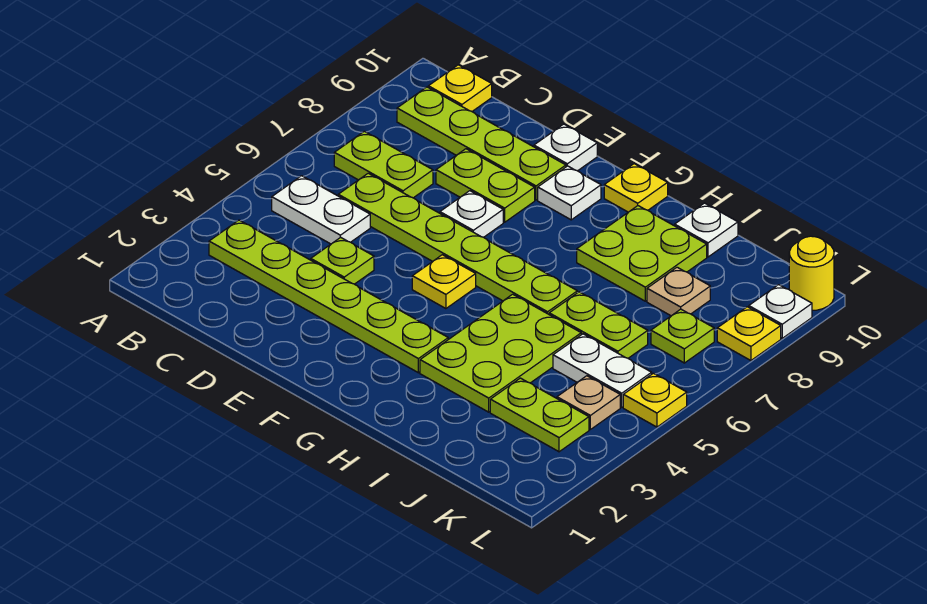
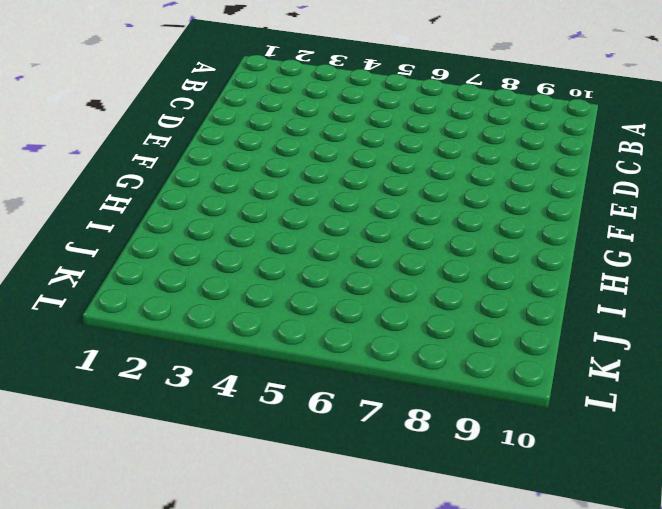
none -> lime plate B3:G3 level 1
none -> white plate B5:C5 level 1
none -> lime plate B7:C7 level 1

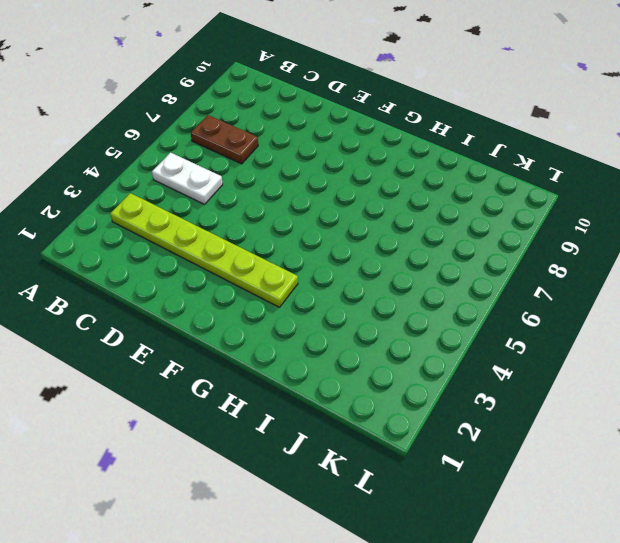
brown plate B7:C7 level 1 -> lime plate B7:C7 level 1
none -> lime plate B9:E9 level 1
none -> yellow plate B10 level 1
none -> lime plate C6:H6 level 1

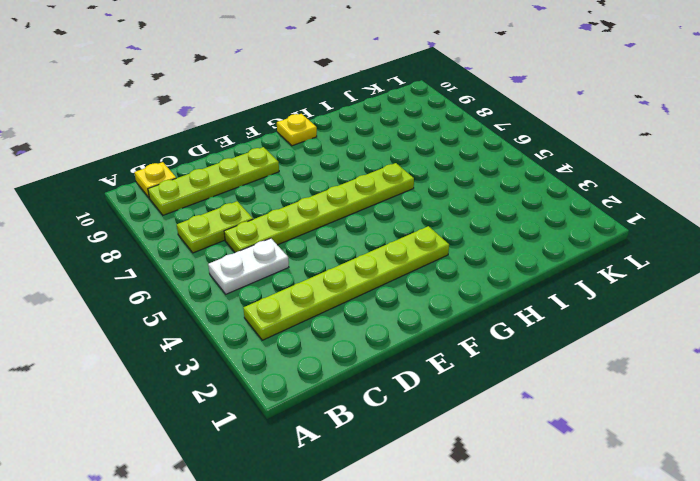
none -> lime plate D4 level 1
none -> lime plate D8:E8 level 1
none -> white plate E7 level 1

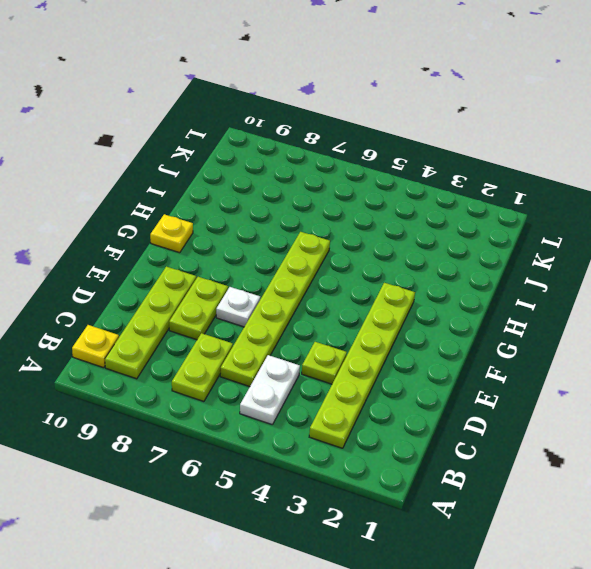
none -> white plate E10 level 1
none -> yellow plate F5 level 1
none -> white plate F9 level 1

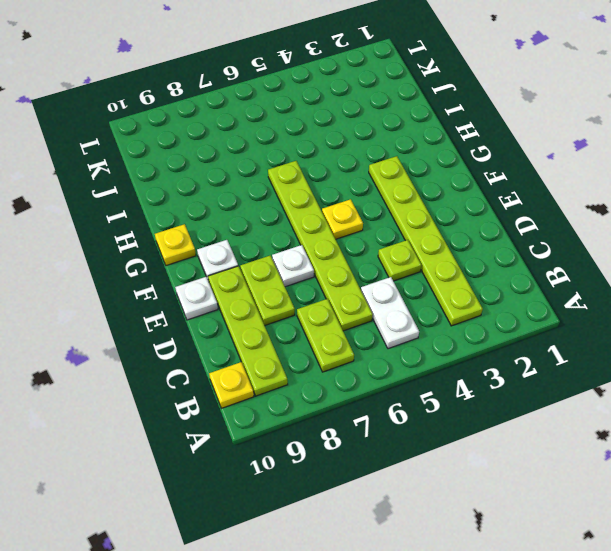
none -> lime plate H3:I5 level 1
none -> lime plate H8:I9 level 1
none -> lime plate I6:J6 level 1

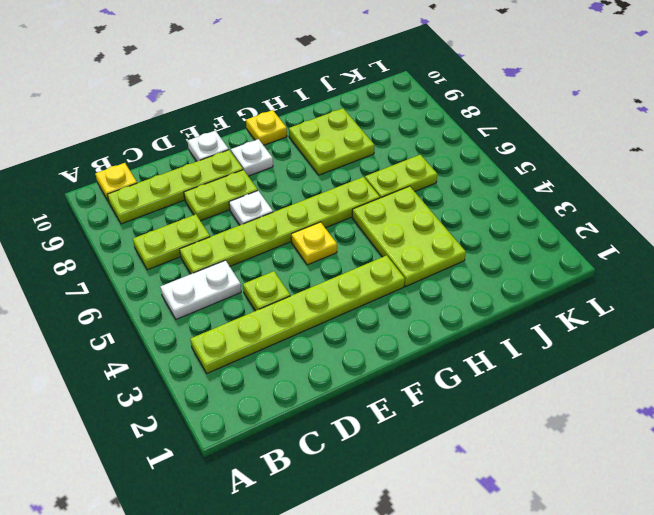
none -> white plate I10 level 1
none -> lime plate J3:K3 level 1
none -> white plate J5:K5 level 1

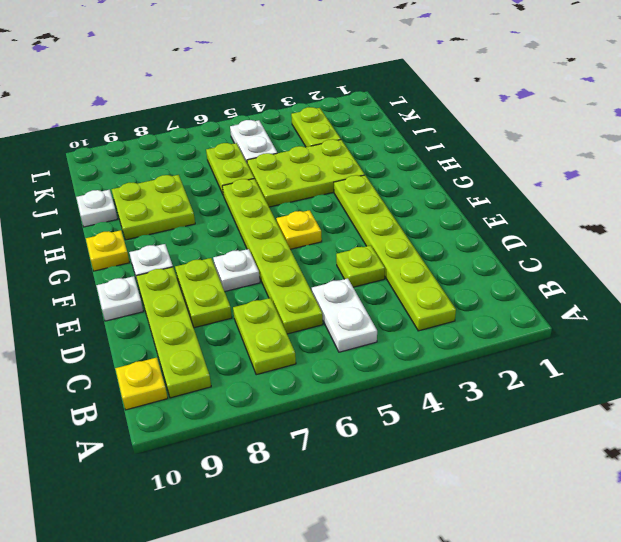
none -> tan plate J8 level 1
none -> tan plate K4 level 1
none -> lime plate K7 level 1

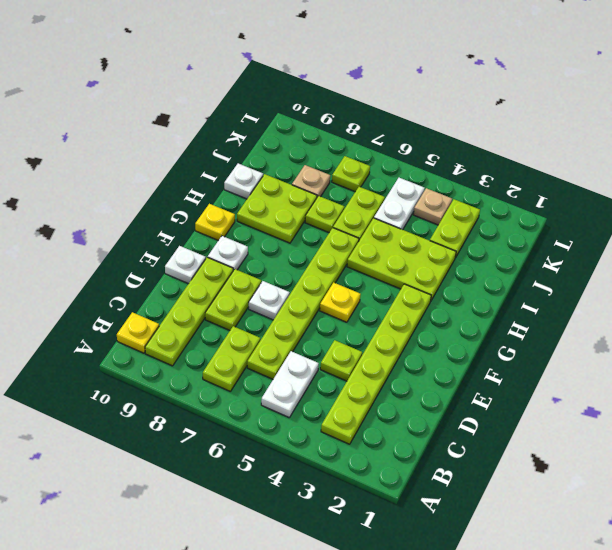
lime plate I7 level 1 -> none
none -> yellow plate L5 level 1
none -> yellow plate L8 level 1
none -> white plate L9 level 1

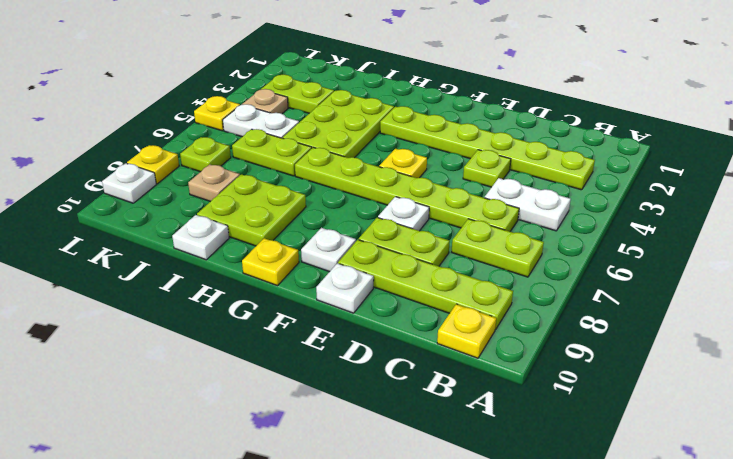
none -> yellow round brick L10 level 1

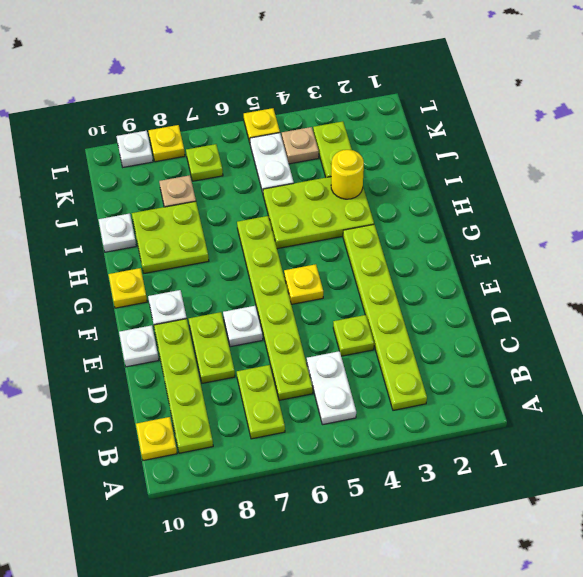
yellow round brick I3 level 2 -> yellow round brick L10 level 1
none -> lime plate I6:J6 level 1

